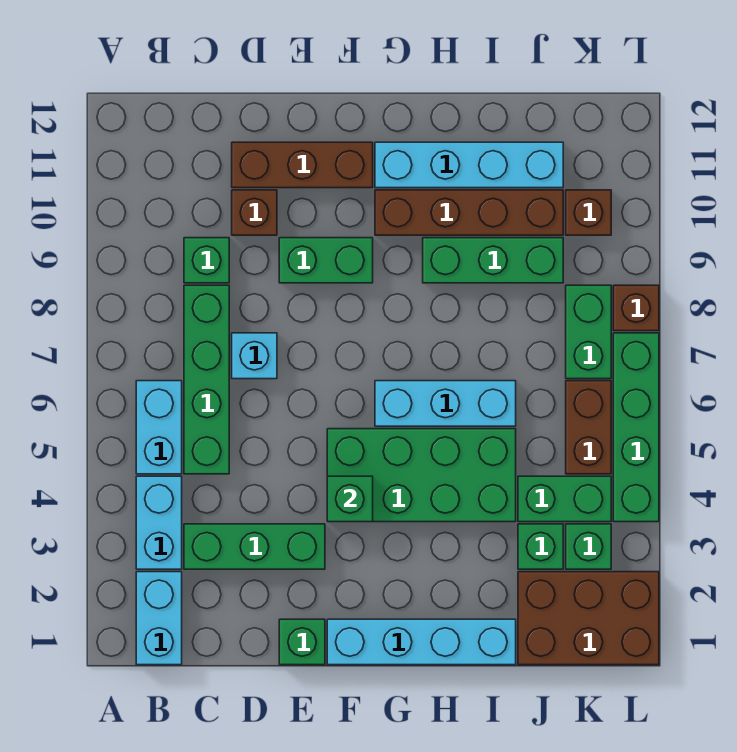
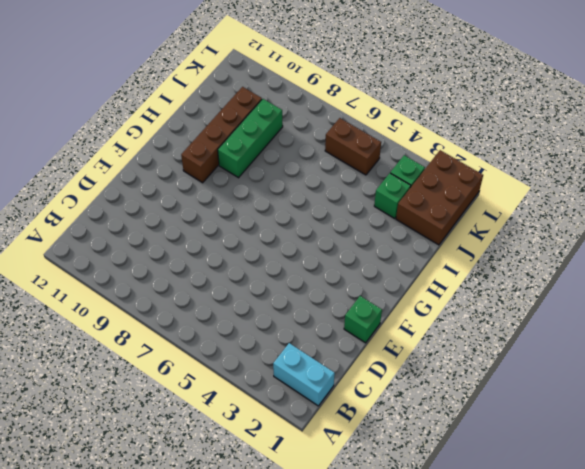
none -> cyan brick B3:B4 level 1
none -> cyan brick B5:B6 level 1
none -> green brick C3:E3 level 1

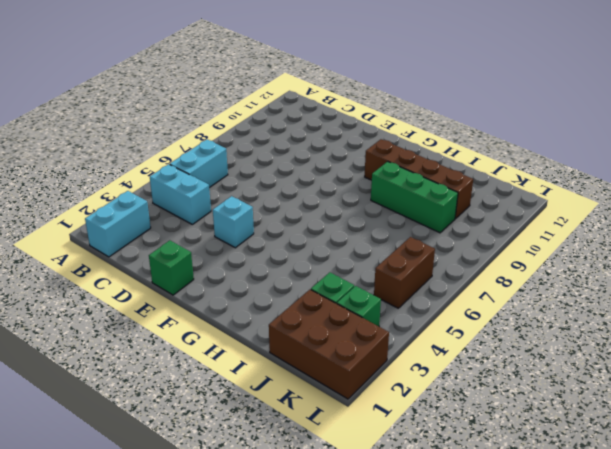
cyan brick B4:C4 level 1 -> cyan brick B3:B4 level 1
cyan brick E4 level 1 -> cyan brick D7 level 1
none -> green brick C3:E3 level 1
none -> green brick C5:C8 level 1
none -> green brick C9 level 1

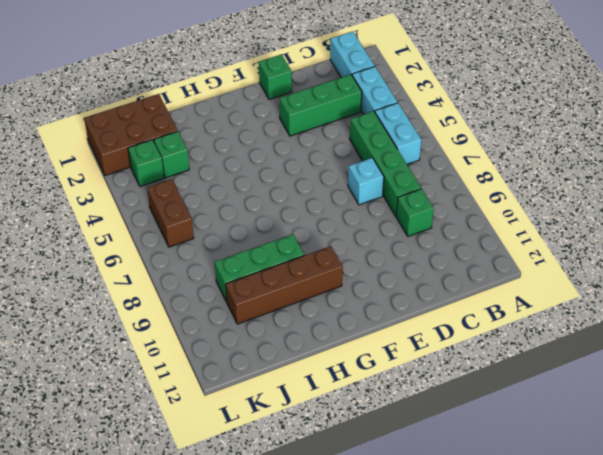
none -> brown brick D10 level 1
none -> brown brick D11:F11 level 1
none -> green brick E9:F9 level 1

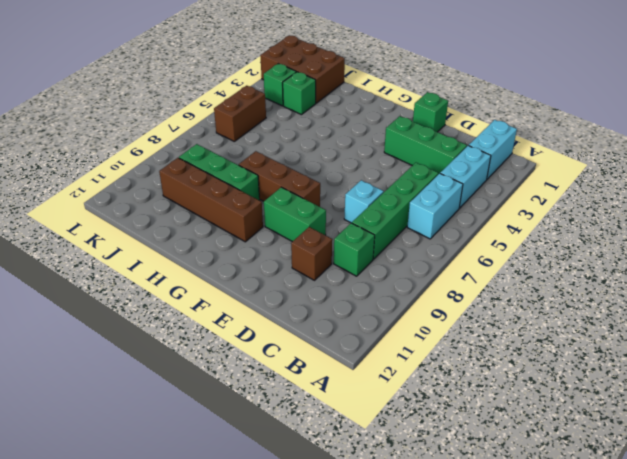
brown brick F8:H8 level 1 -> brown brick D11:F11 level 1
none -> cyan brick F1:I1 level 1
none -> green brick F4:I5 level 1
none -> cyan brick G6:I6 level 1

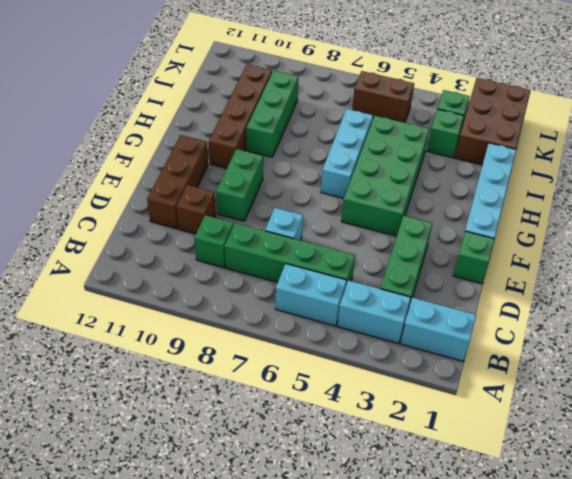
none -> cyan brick G11:J11 level 1
none -> green brick J4:K4 level 1
none -> green brick K7:K8 level 1

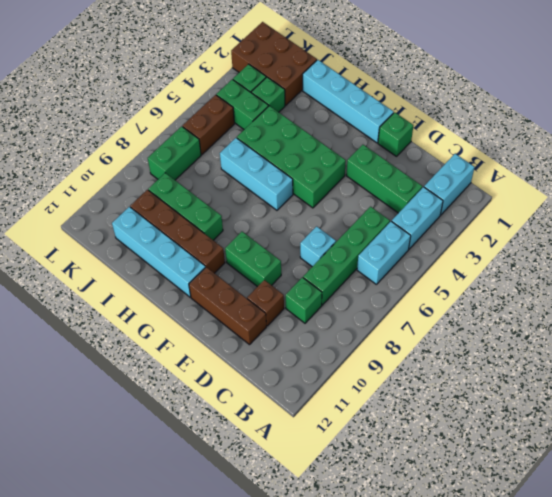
none -> brown brick K10 level 1
none -> green brick L4:L7 level 1
none -> brown brick L8 level 1

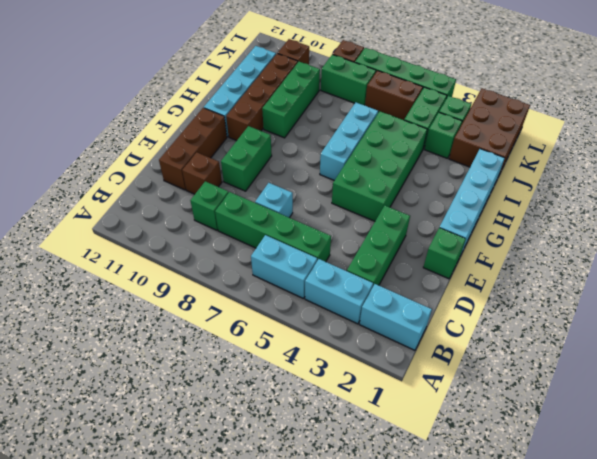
none -> green brick F4 level 2

